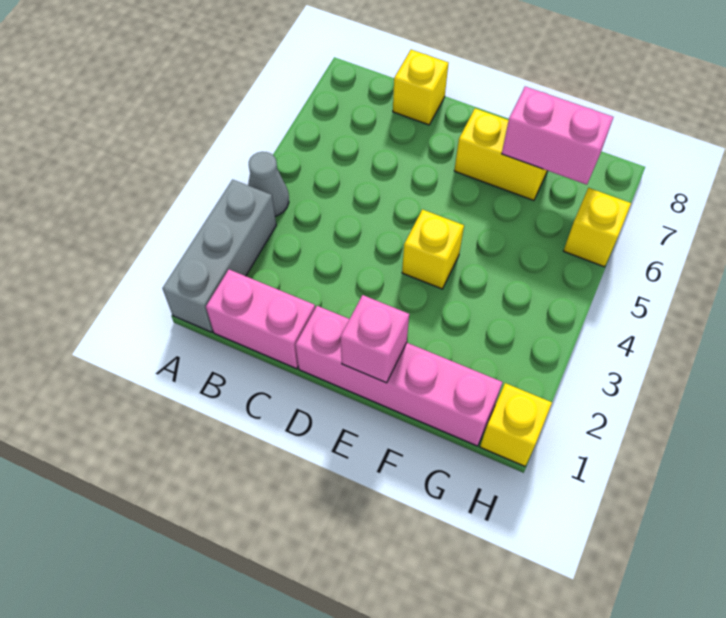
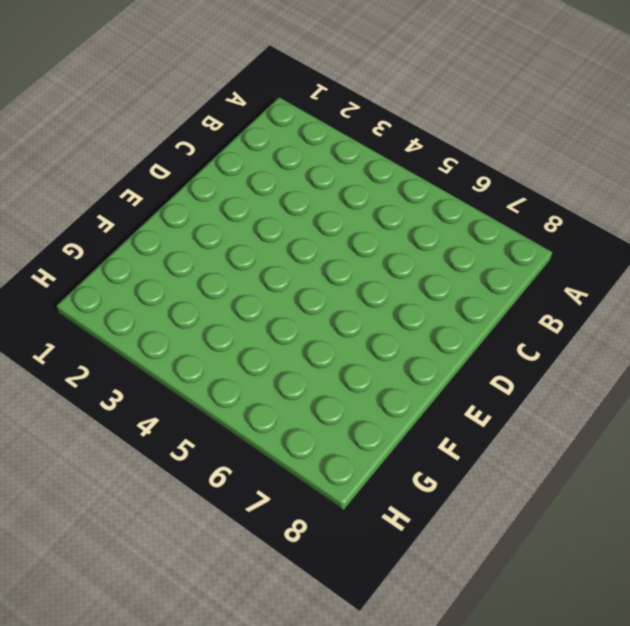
none -> grey brick A1:A3 level 1
none -> grey cone A4 level 1

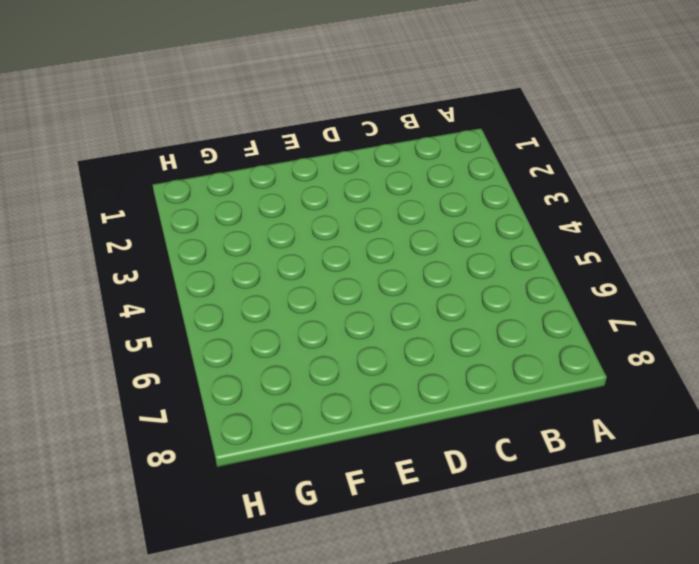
none -> grey brick A1:A3 level 1
none -> grey cone A4 level 1

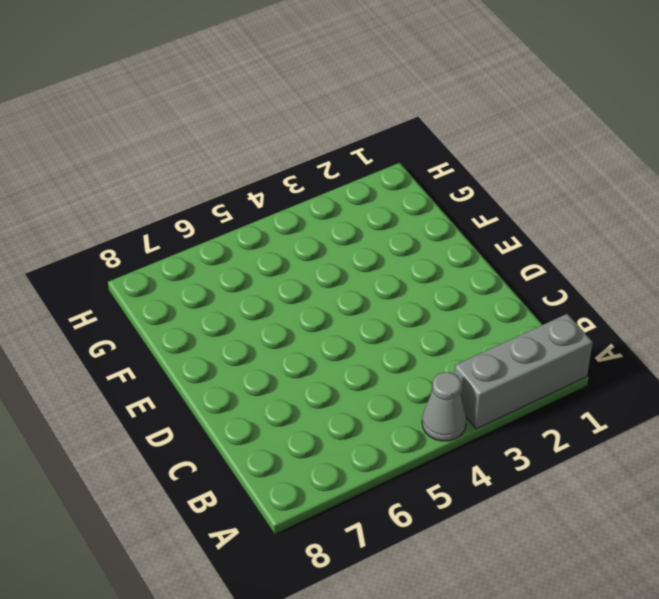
none -> pink brick B1:C1 level 1
none -> yellow brick C8 level 1

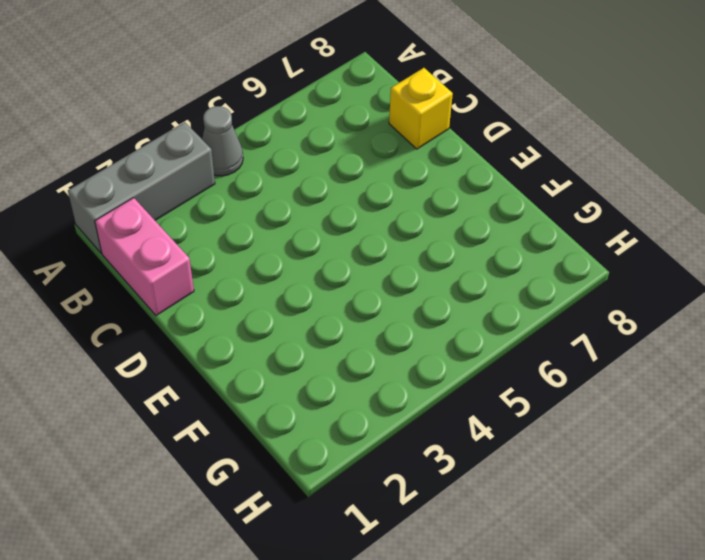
none -> pink brick D1:G1 level 1
none -> yellow brick E4 level 1

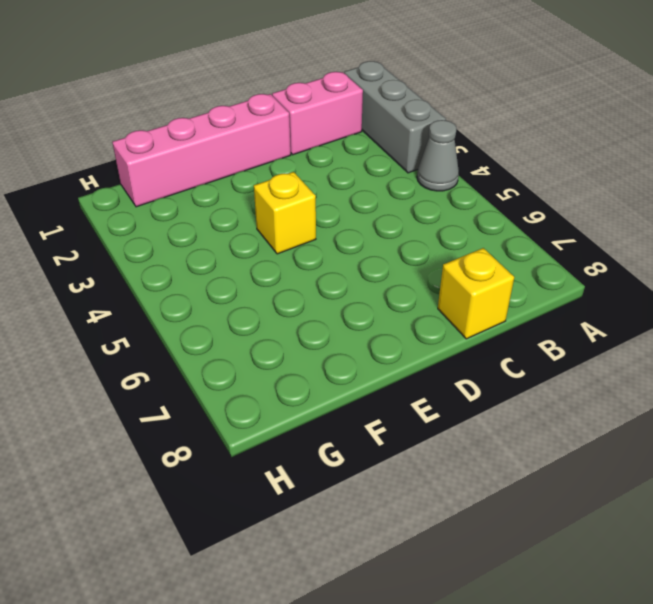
none -> yellow brick E7:F7 level 1
none -> yellow brick H1 level 1

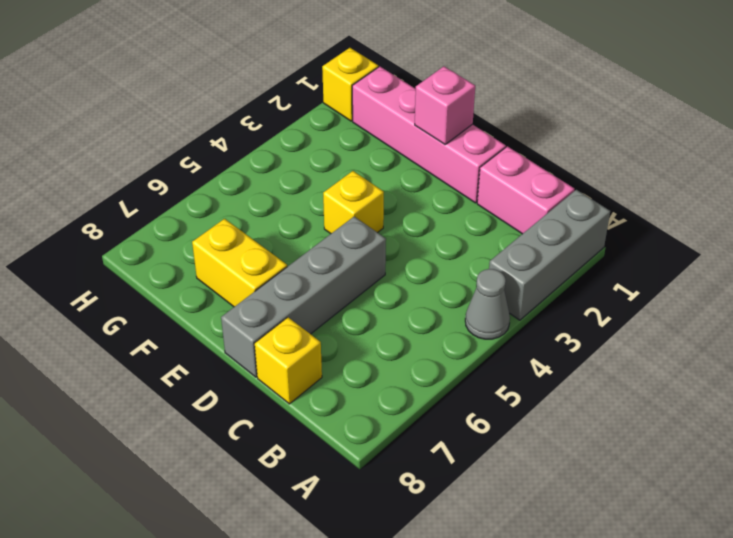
grey brick D5:D8 level 1 -> none
none -> yellow brick H6 level 1
none -> pink brick F7:G7 level 2

